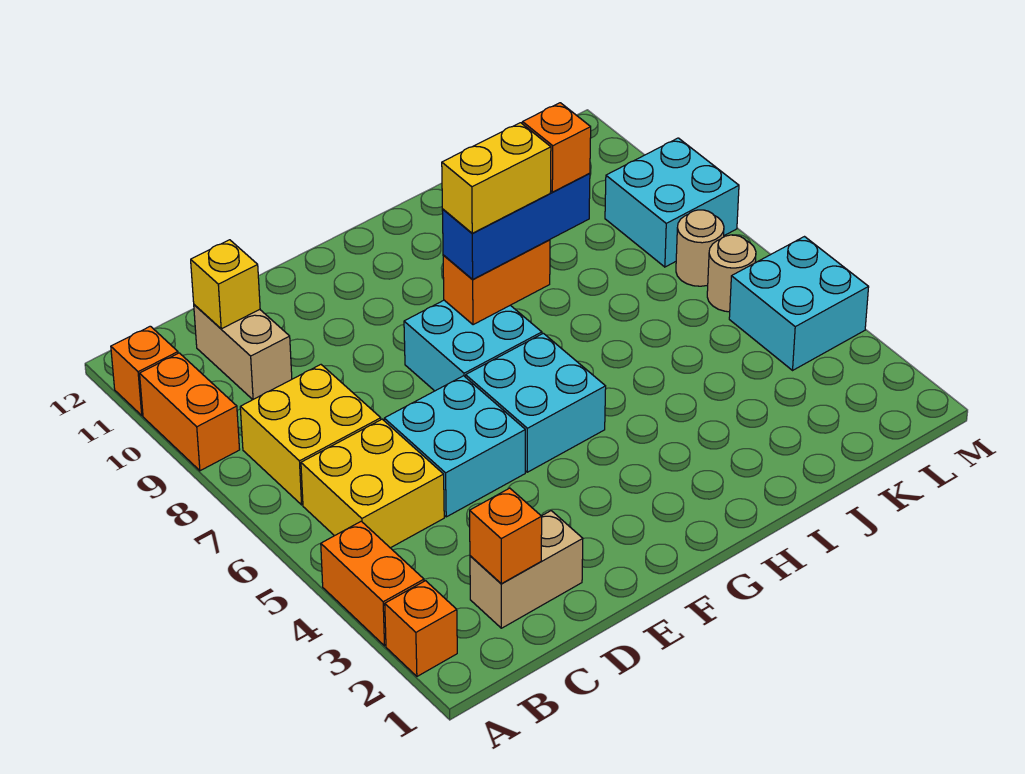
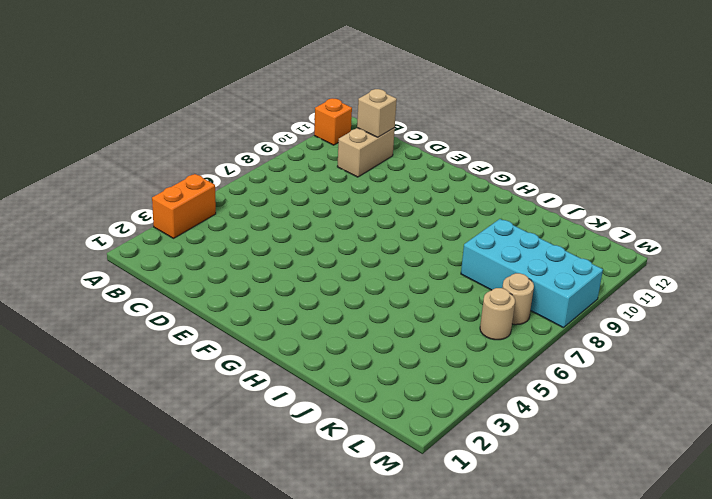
tan brick C11 level 2 -> yellow brick C11 level 2
cyan brick J8:M9 level 1 -> cyan brick L8:M9 level 1
none -> orange brick A2 level 1
none -> orange brick A9:A10 level 1
none -> yellow brick B5:C6 level 1

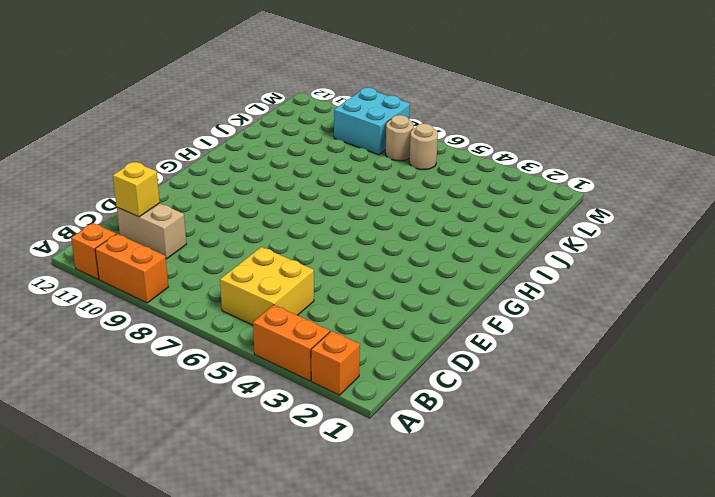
none -> yellow brick B7:C8 level 1
none -> tan brick C2:D2 level 1
none -> cyan brick D5:E6 level 1

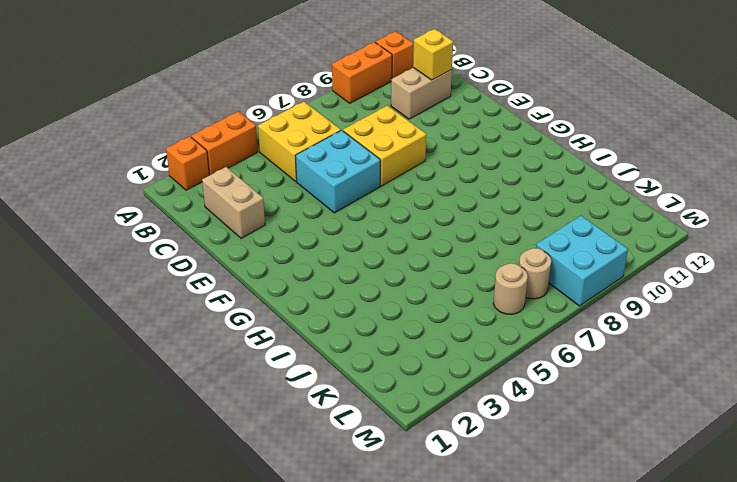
yellow brick D7:E8 level 1 -> yellow brick B7:C8 level 1
none -> cyan brick F5:G6 level 1
none -> cyan brick F7:G8 level 1
none -> cyan brick L4:M5 level 1

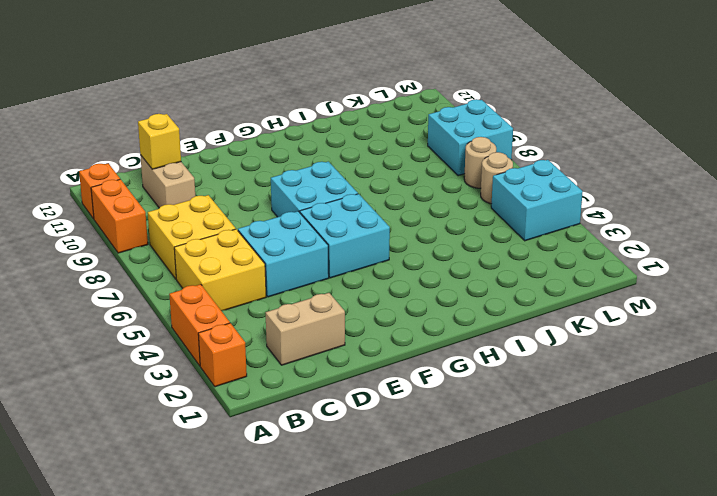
none -> orange brick C2 level 2
none -> orange brick G8:H8 level 2
none -> blue brick G8:I8 level 3

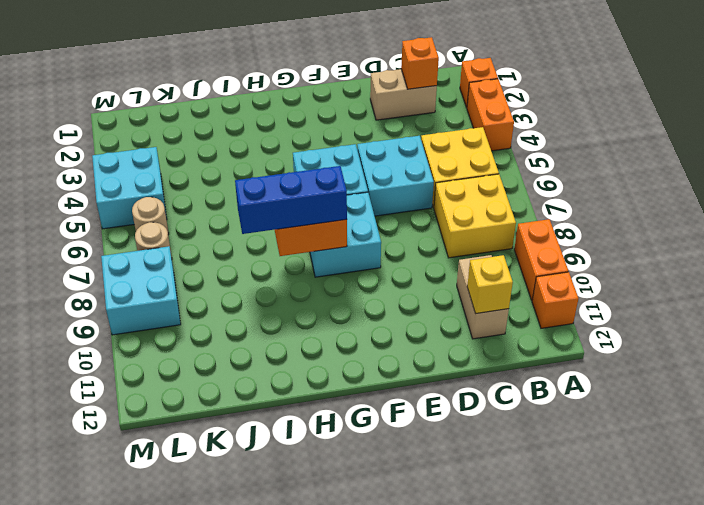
none -> yellow brick G8:H8 level 4
none -> orange brick I8 level 4

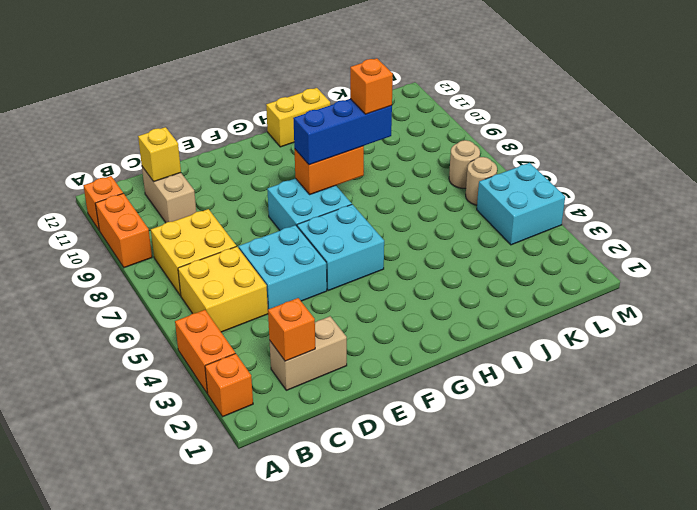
yellow brick H12:I12 level 1 -> yellow brick G8:H8 level 4
none -> cyan brick L8:M9 level 1

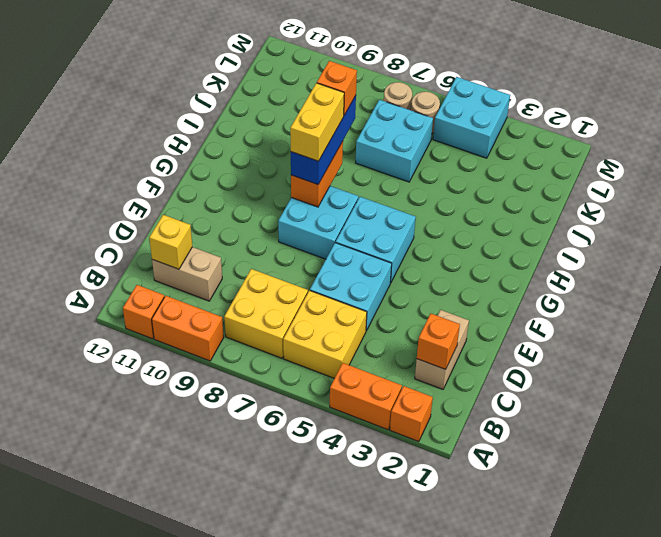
cyan brick J6:K7 level 1 -> cyan brick L8:M9 level 1

